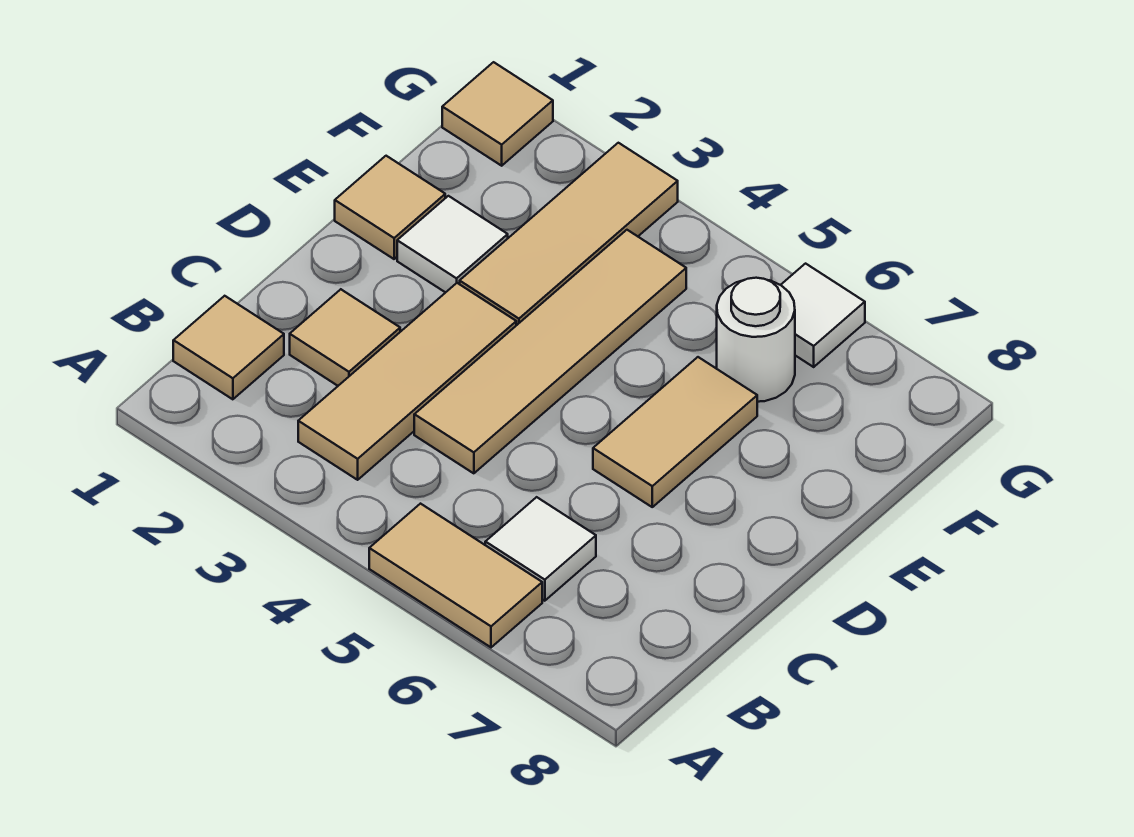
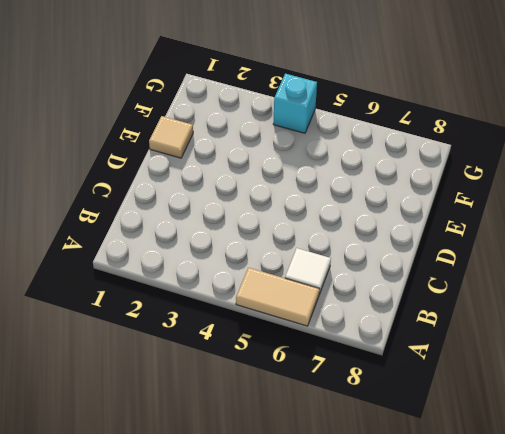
cyan brick G4 level 1 -> none
none -> tan tile B1 level 1
none -> tan tile B3:D3 level 1
none -> tan tile C2 level 1

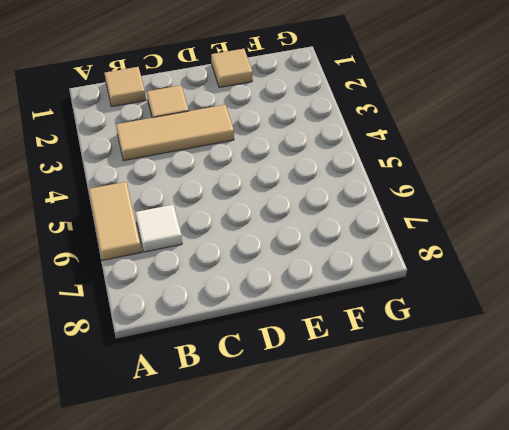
none -> tan tile C4:F4 level 1
none -> tan tile D6:E6 level 1
none -> white tile E2 level 1

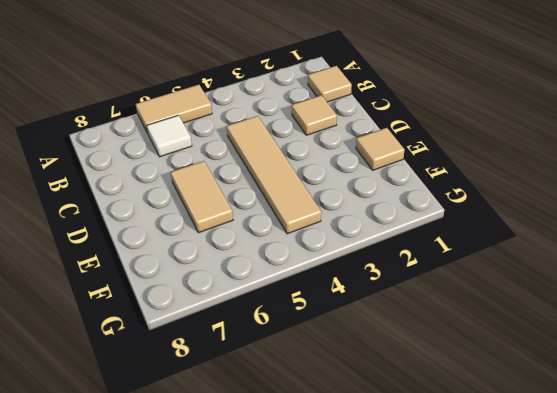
none -> tan tile B3:D3 level 1
none -> white tile E2 level 1
none -> tan tile E3:G3 level 1

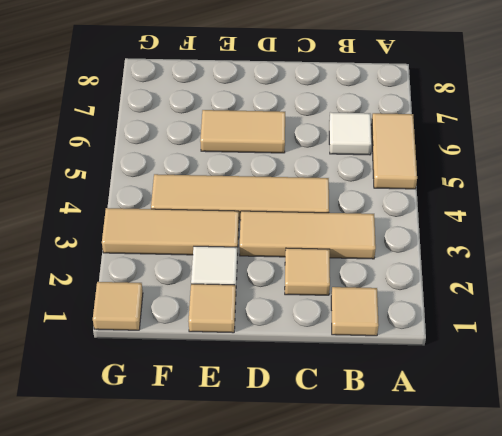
none -> white round brick F6 level 1
none -> white tile G6 level 1

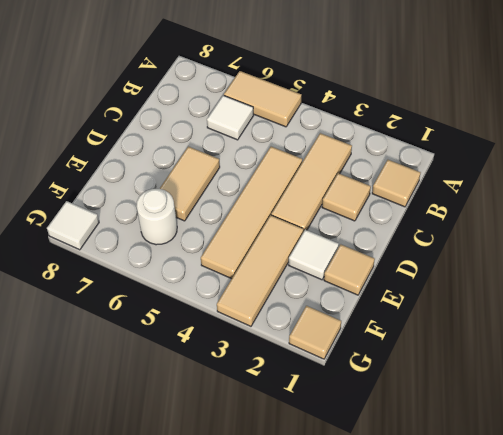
white tile G8 level 1 -> white tile G6 level 1

